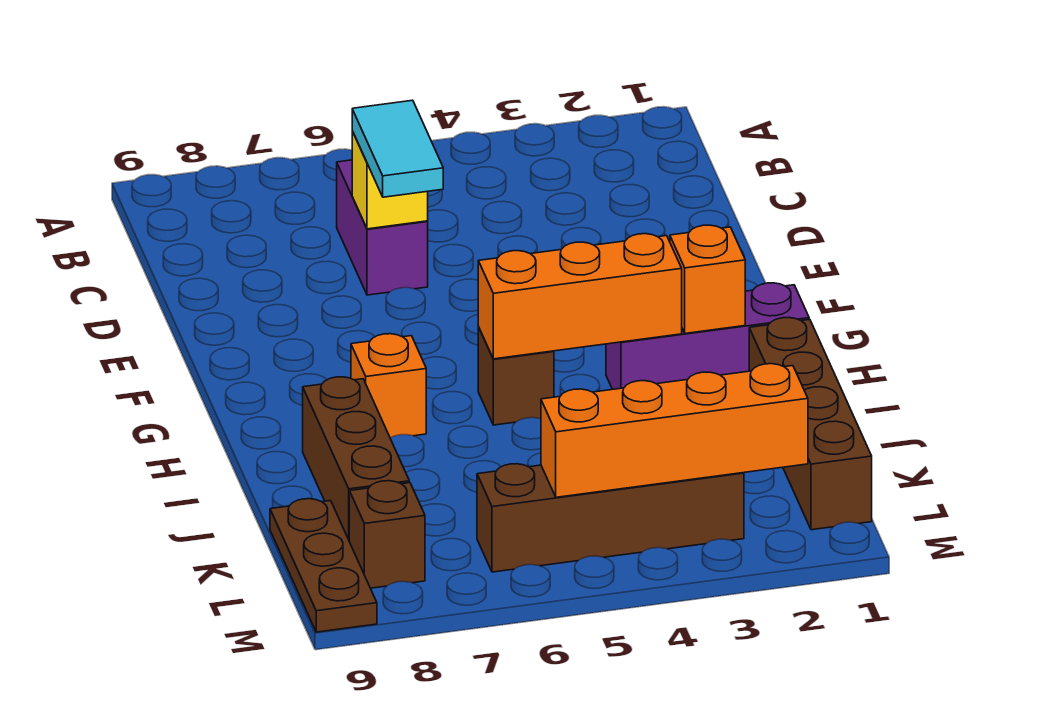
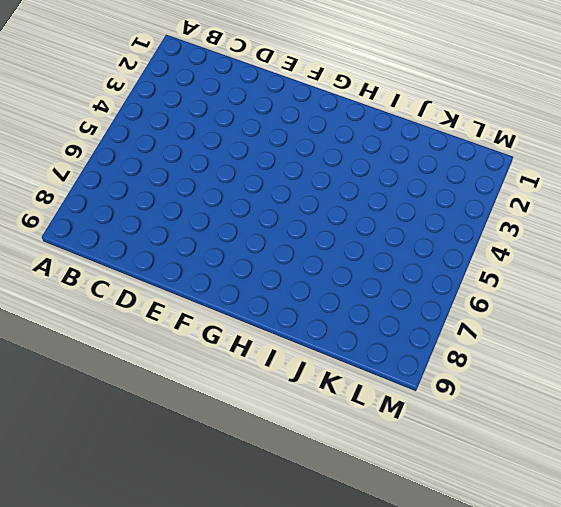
none -> purple brick C6:D6 level 1
none -> purple brick H1:H3 level 1
none -> brown brick H5 level 1

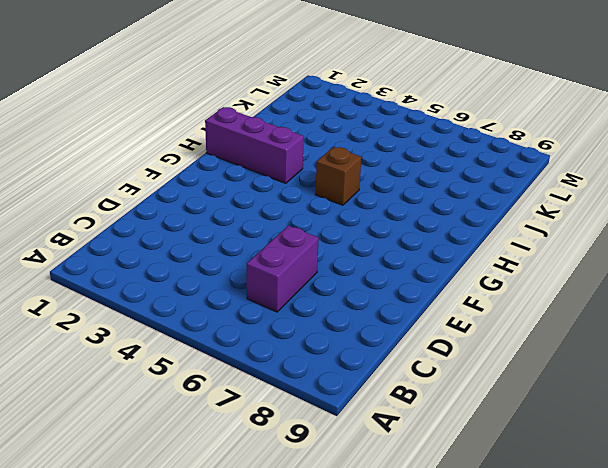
none -> orange brick H7 level 1
none -> brown brick I1:L1 level 1
none -> brown brick I8:K8 level 1

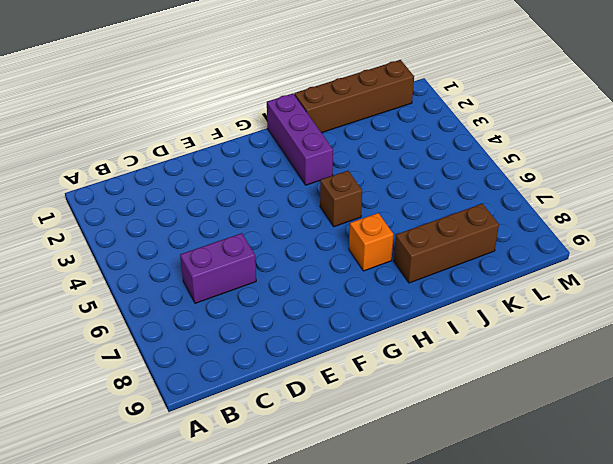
none -> brown plate K9:M9 level 1
none -> brown brick L3:L6 level 1
none -> brown brick L8 level 1

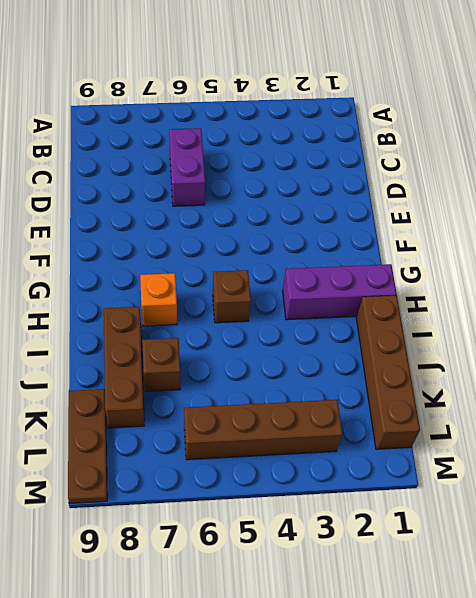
brown brick J7 level 1 -> brown brick L8 level 1
none -> yellow brick D6 level 2
none -> orange brick H2 level 2
none -> orange brick H3:H5 level 2

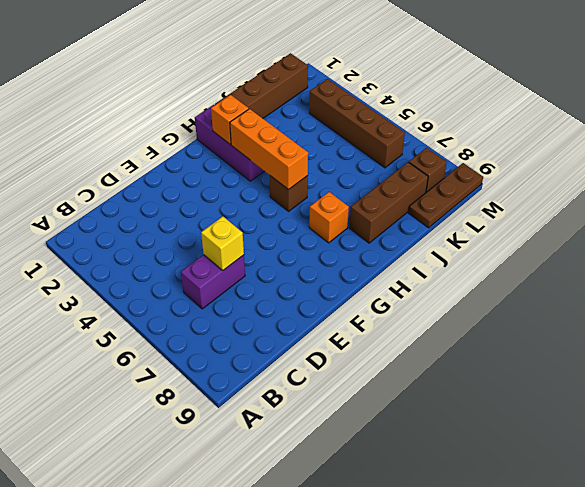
none -> orange brick L2:L5 level 2
none -> cyan tile D6:E6 level 3

